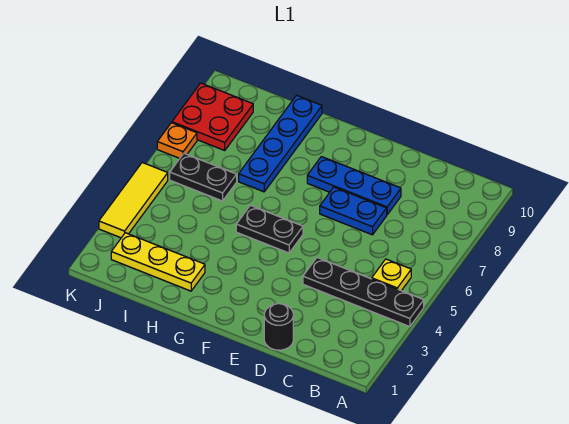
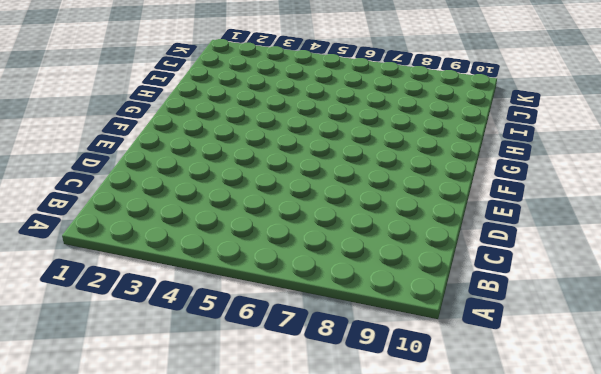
none -> black plate A4:D4 level 1
none -> yellow plate B5 level 1
none -> black round brick D1 level 1

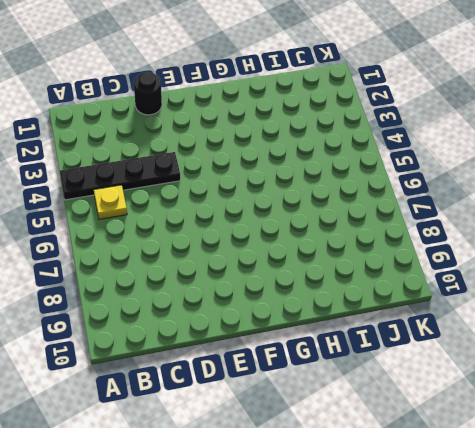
none -> blue plate D7:E7 level 1
none -> blue plate D8:F8 level 1
none -> black plate F5:G5 level 1

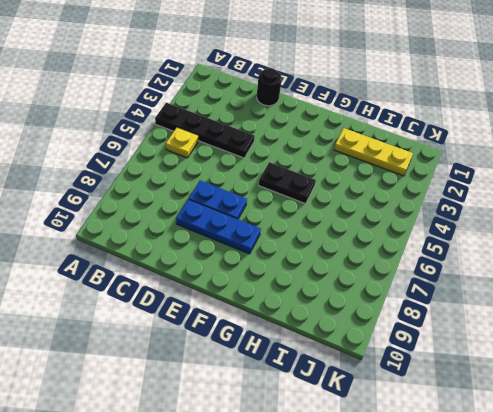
none -> blue plate H7:H10 level 1
none -> black plate I6:J6 level 1
none -> red plate J8:K9 level 1

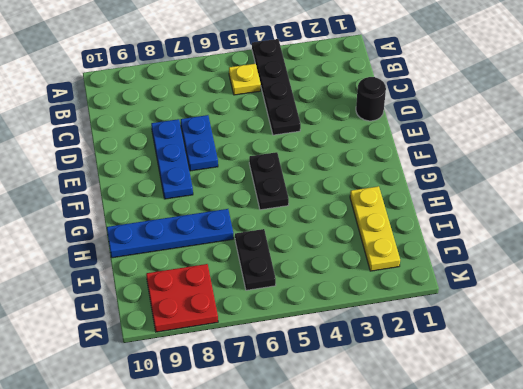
none -> yellow tile K3:K5 level 1
none -> orange plate K7 level 1

